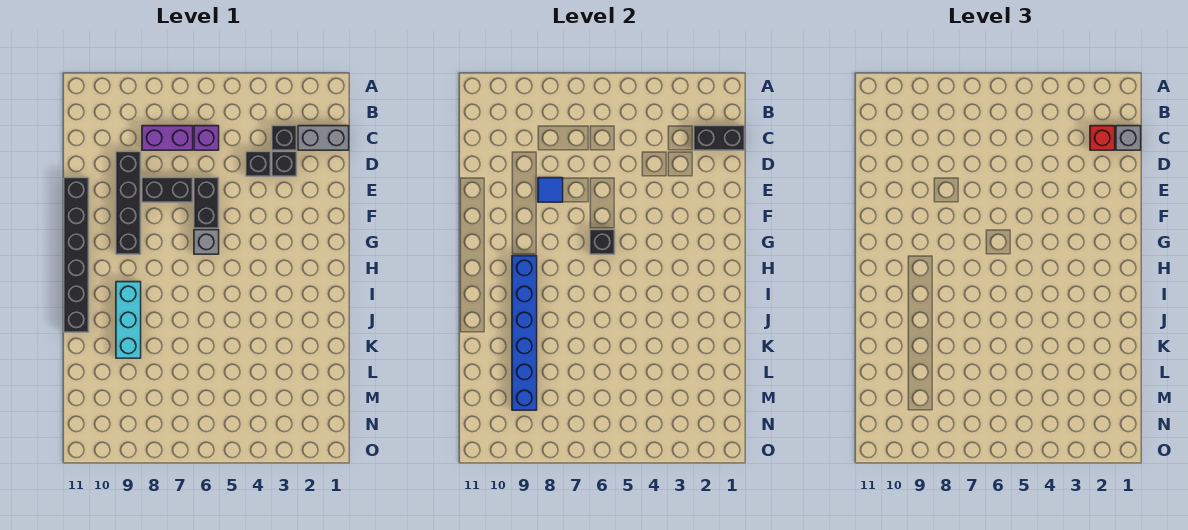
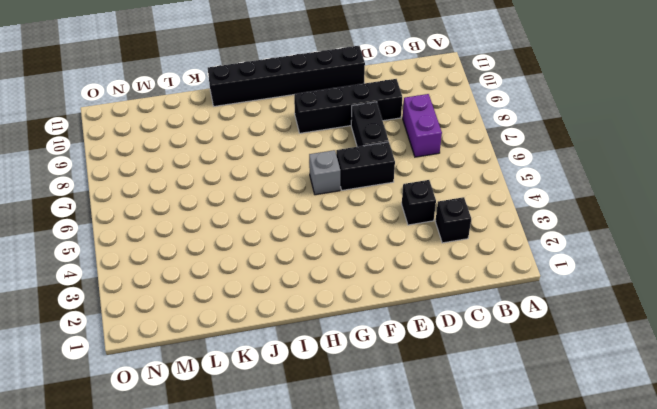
none -> grey brick C1:C2 level 1
none -> purple brick C6 level 1
none -> black brick D3 level 1

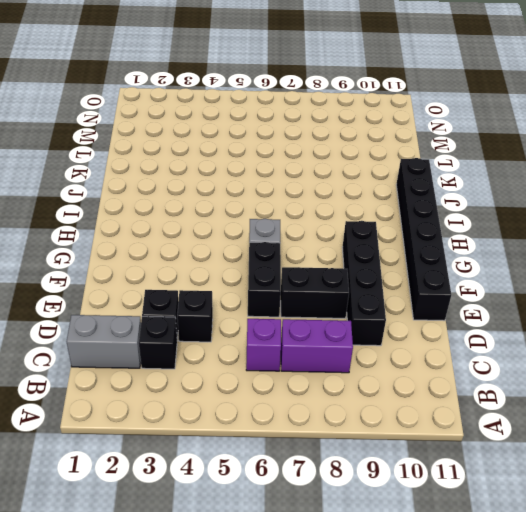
none -> cyan brick I9:K9 level 1
none -> black brick C1:C2 level 2
none -> blue tile E8 level 2

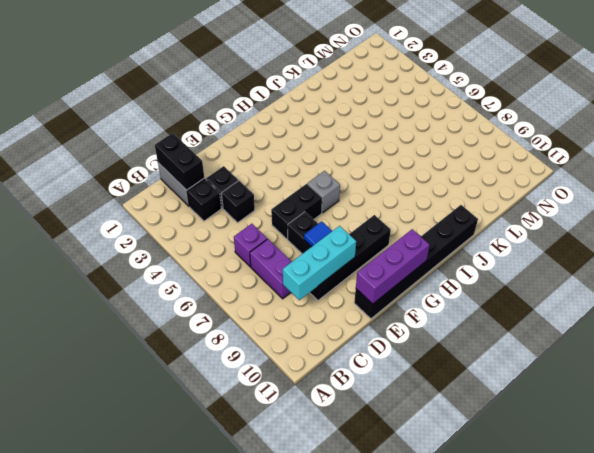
cyan brick C9:E9 level 2 -> cyan brick I9:K9 level 1
purple brick E11:G11 level 2 -> none
none -> black brick G6 level 2
none -> blue brick H9:M9 level 2
none -> grey brick C1 level 3

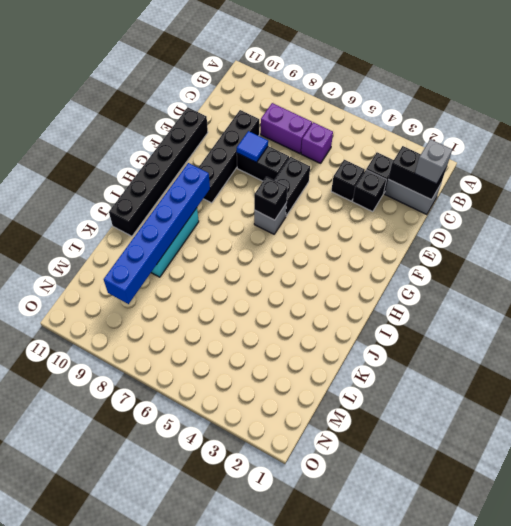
none -> red brick C2 level 3

